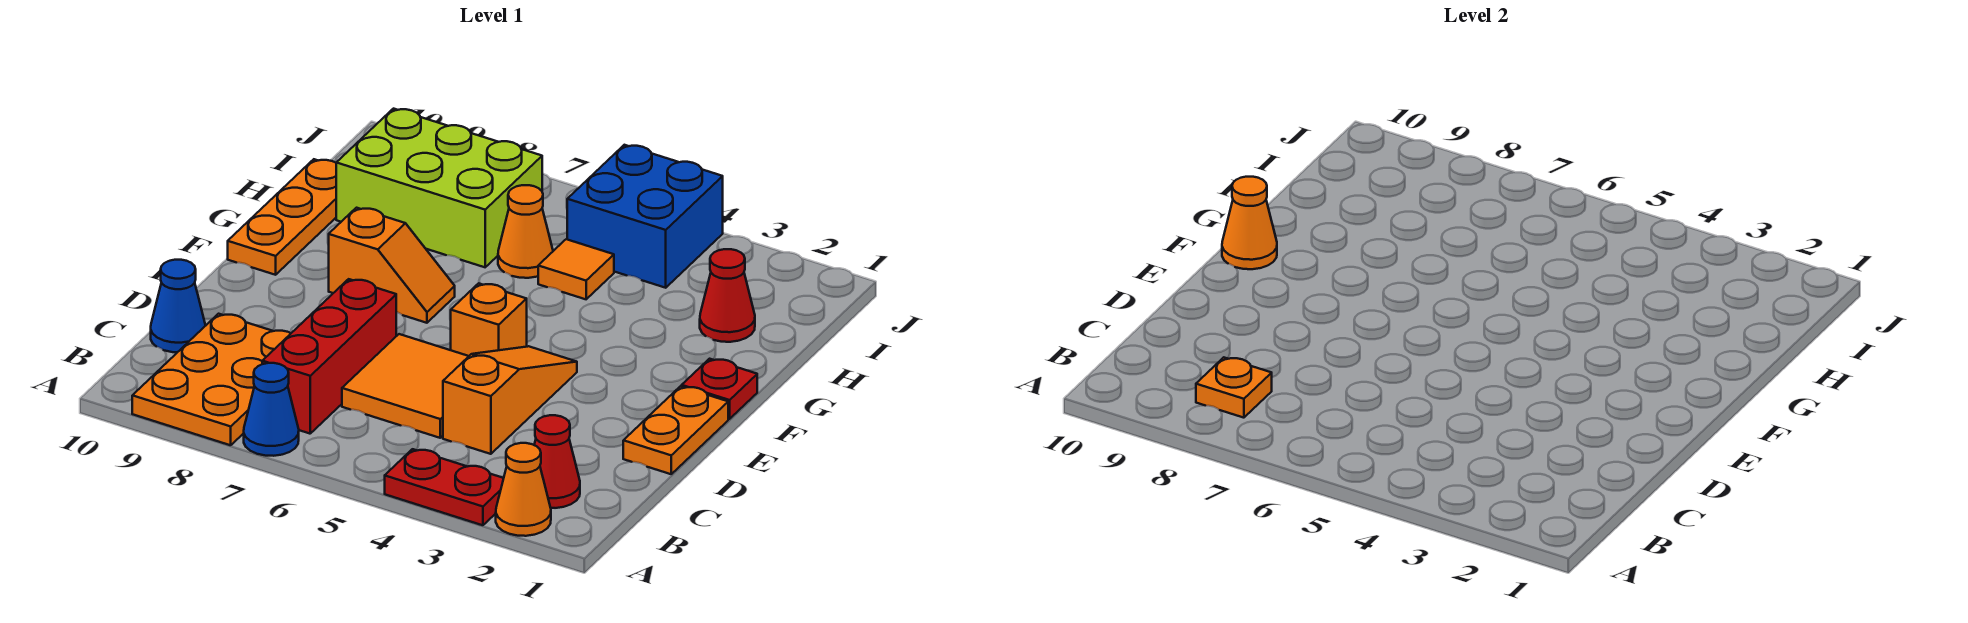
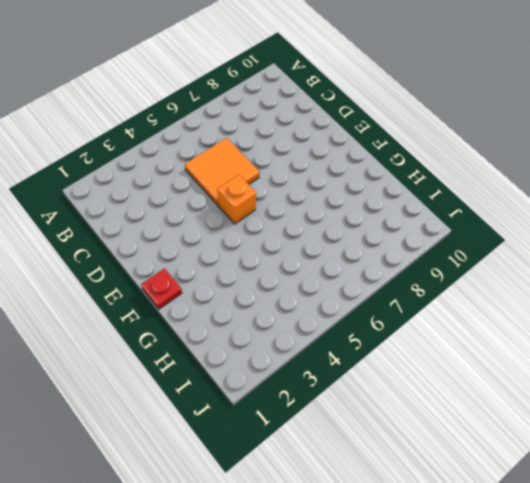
none -> orange cone A2 level 1
none -> red plate A3:A4 level 1
none -> blue cone A7 level 1

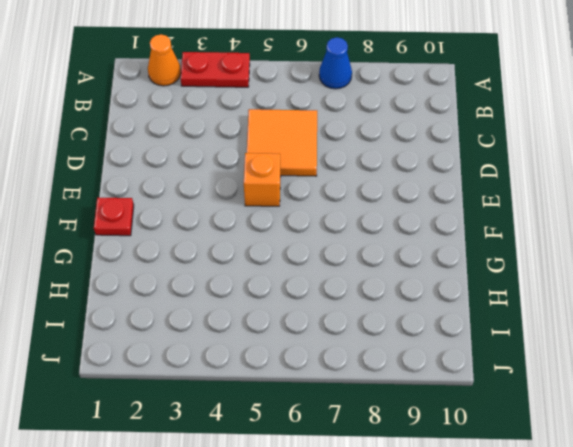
none -> orange plate A8:C9 level 1
none -> red cone B2 level 1
none -> red brick B7:D7 level 1

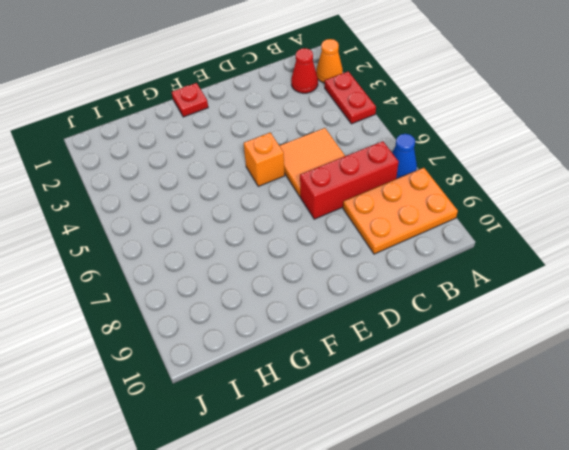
none -> orange slope C4:E4 level 1 top C
none -> blue cone C10 level 1
none -> orange plate D1:E1 level 1

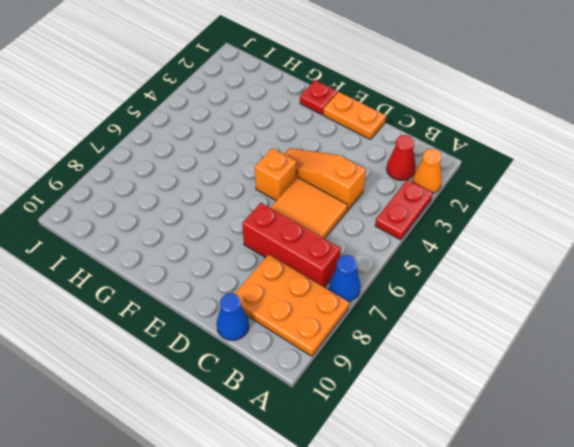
none -> orange slope F7:F8 level 1 top 8
none -> orange plate F10:H10 level 1
none -> red cone H2 level 1

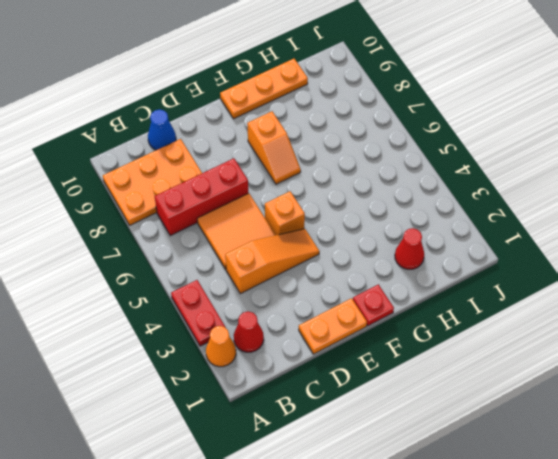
none -> blue cone A7 level 1
none -> orange tile H5 level 1
none -> orange cone H6 level 1

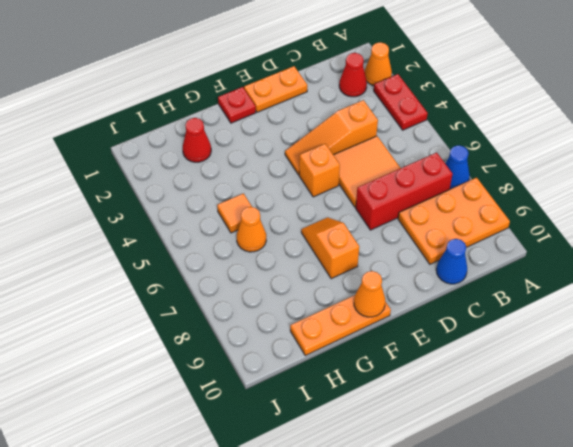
none -> lime brick H7:I9 level 1
none -> blue brick I4:J5 level 1
none -> orange plate B8 level 2

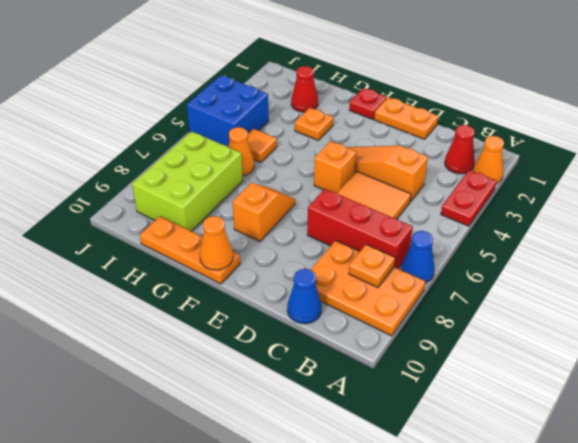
orange plate G3 level 1 -> none

